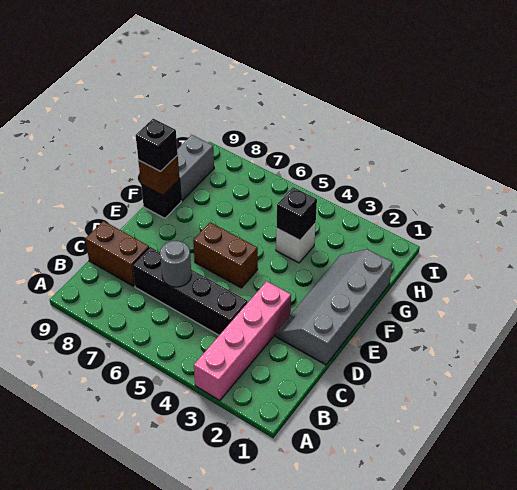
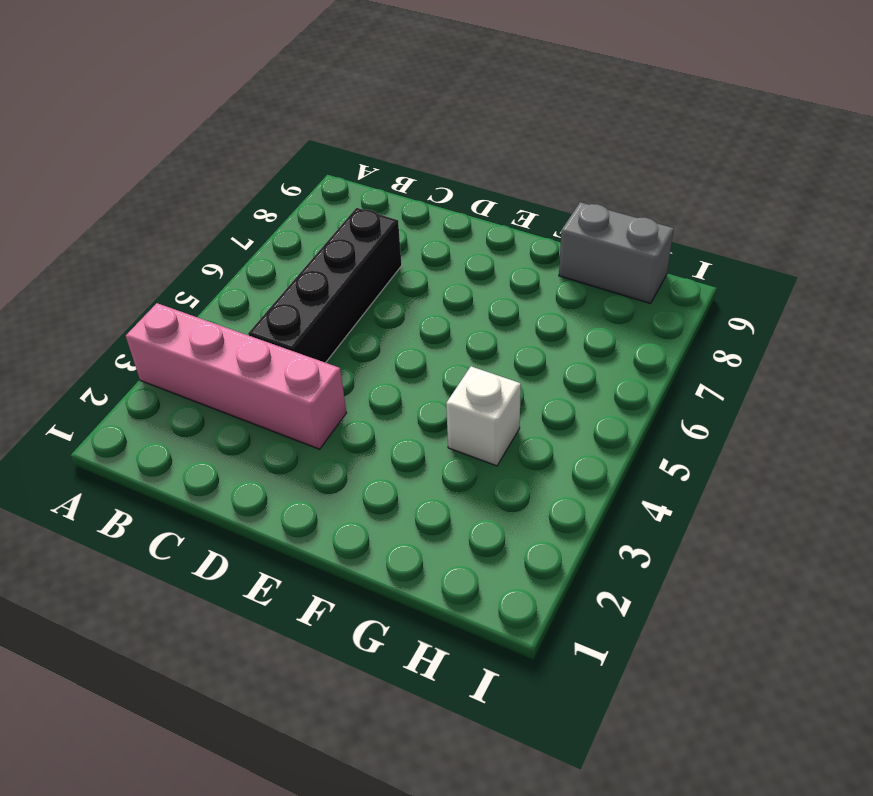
none -> brown brick C8:C9 level 1
none -> grey slope D1:G2 level 1 top 1
none -> brown brick E5:E6 level 1

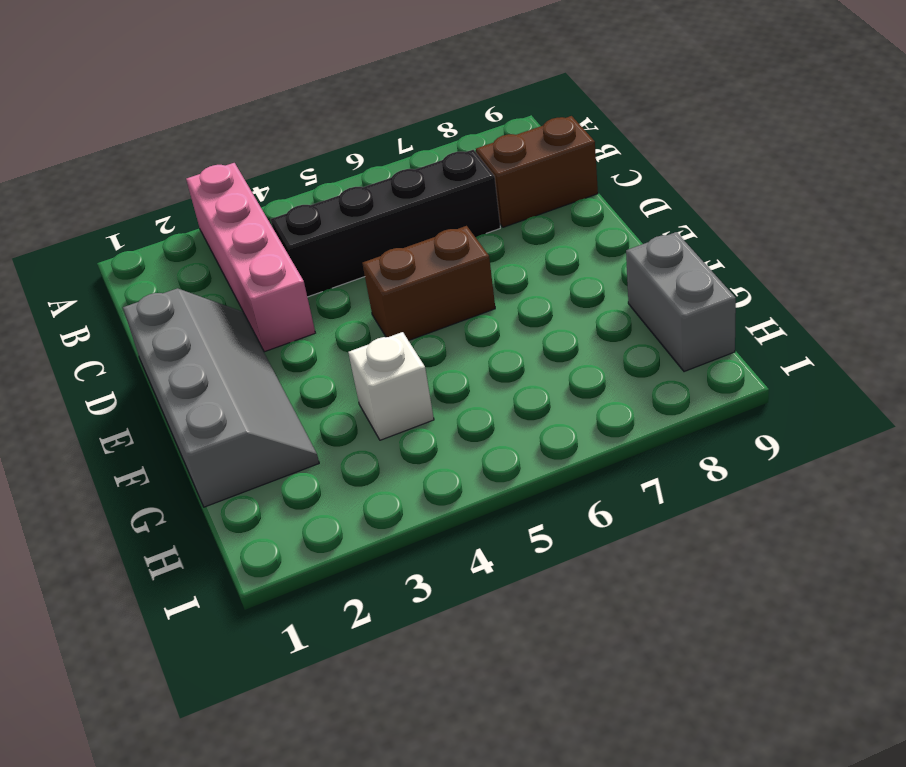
none -> black brick F9 level 1
none -> grey round brick C6 level 2
none -> brown brick F9 level 2

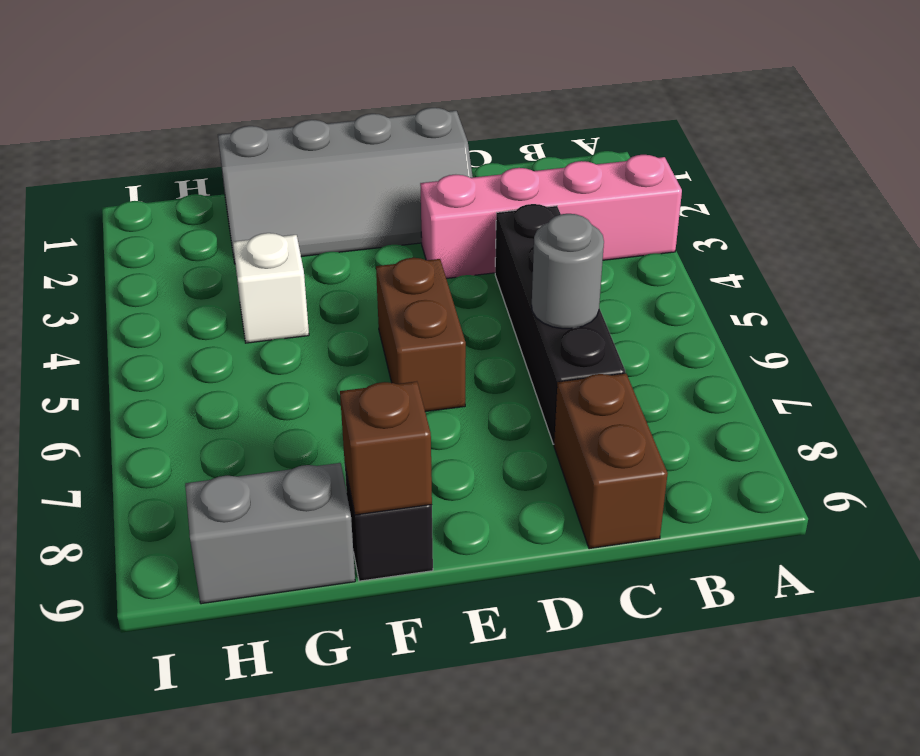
none -> black brick G4 level 2
none -> black brick F9 level 3

